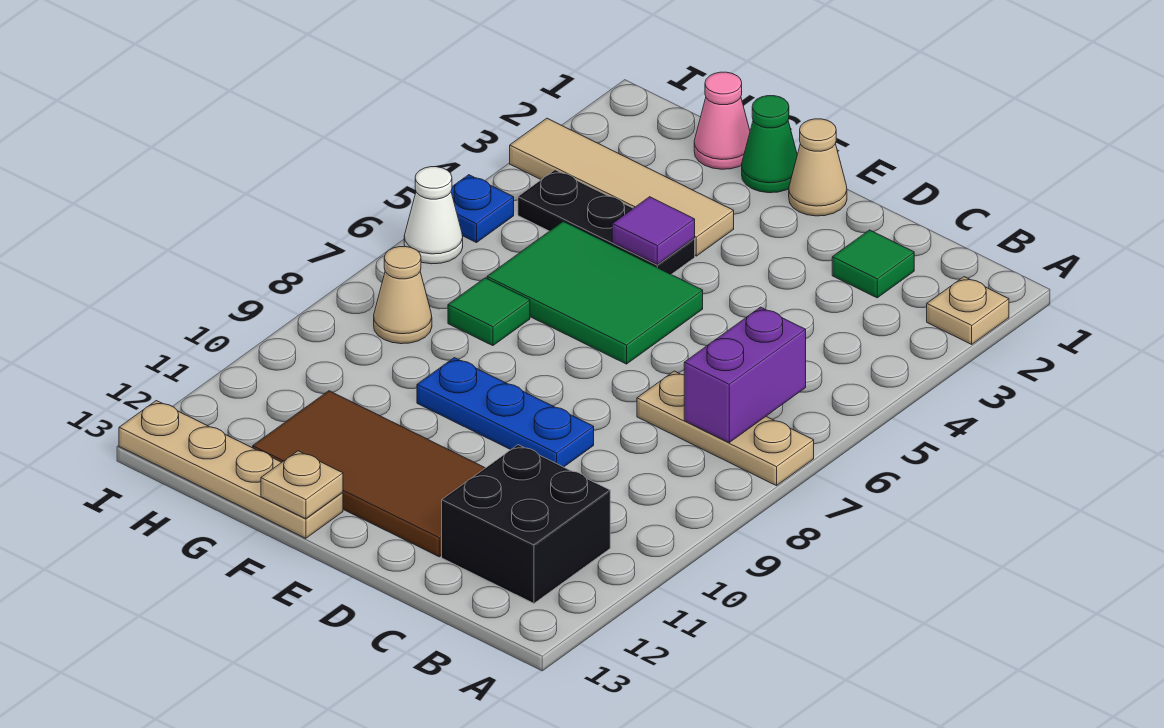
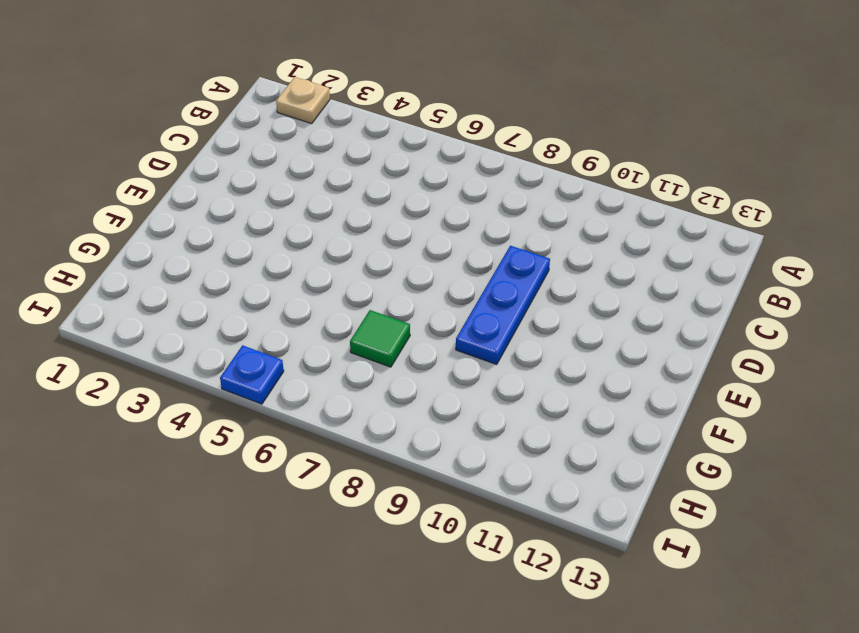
none -> tan plate A7:C7 level 1
none -> black brick B11:C12 level 1
none -> green tile C2 level 1

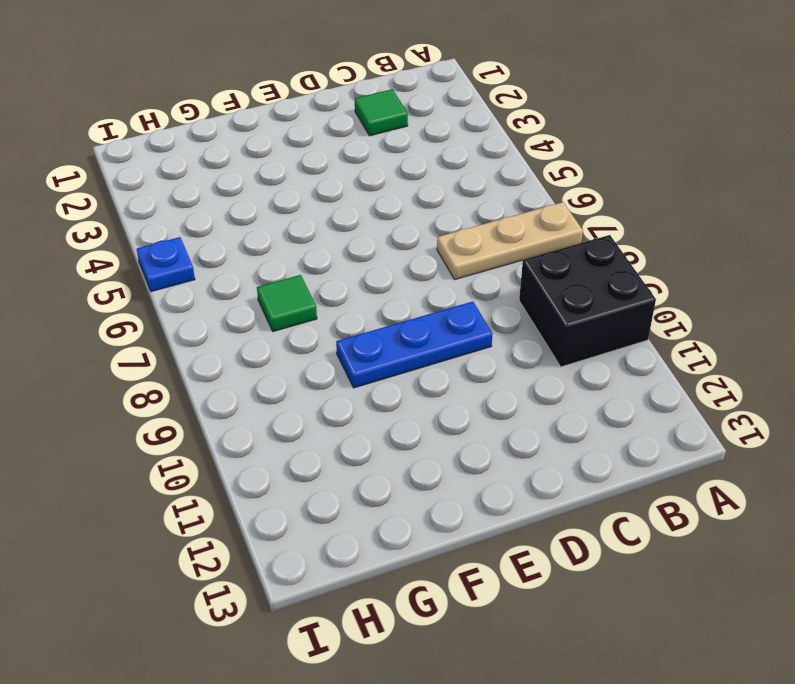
black brick A9:B10 level 1 -> black brick B11:C12 level 1
none -> tan plate A2 level 1
none -> brown tile D11:G12 level 1
none -> tan cone E1 level 1

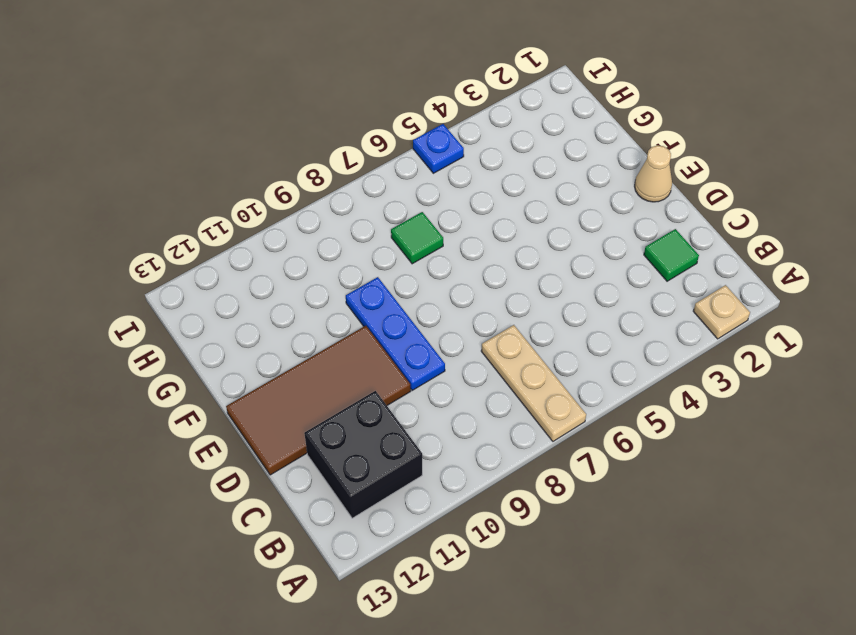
brown tile D10:E13 level 1 -> brown tile D11:G12 level 1
none -> green tile E5:G6 level 1
none -> green cone F1 level 1
none -> tan tile F3:I3 level 1

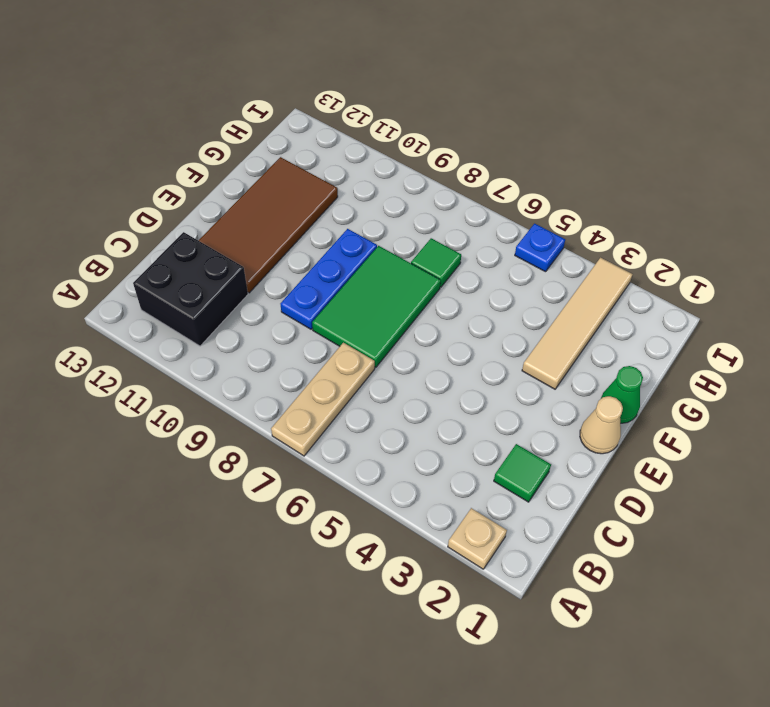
green tile D7:F8 level 1 -> green tile E5:G6 level 1
none -> black plate F4:H4 level 1
none -> tan plate F13:I13 level 1
none -> pink cone G1 level 1

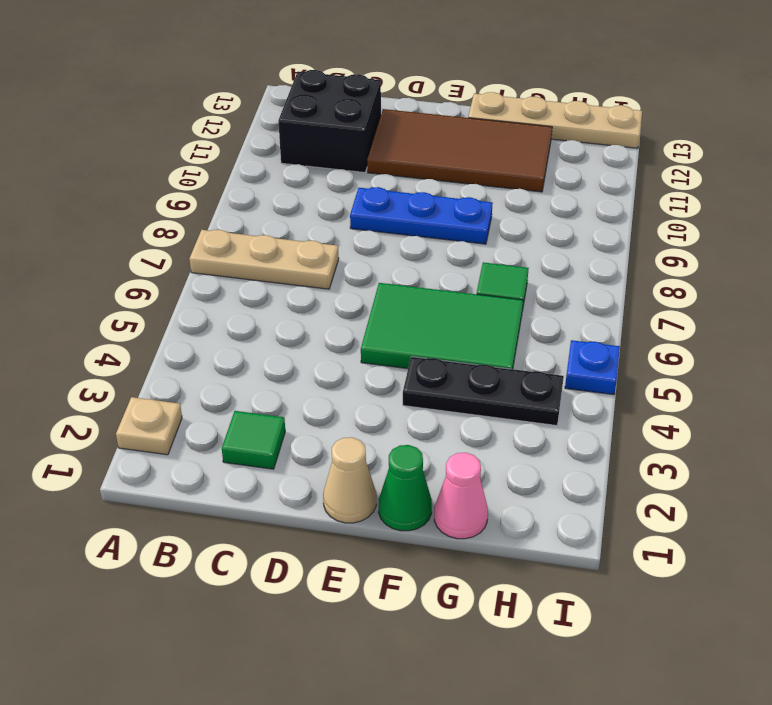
none -> tan tile F3:I3 level 1
none -> tan cone H8 level 1
none -> white cone I6 level 1

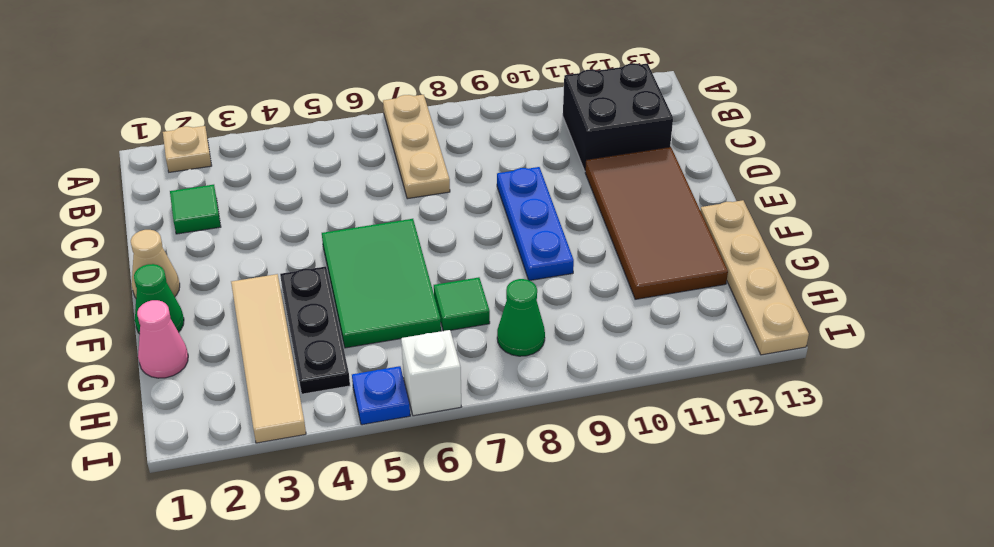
green cone H8 level 1 -> tan cone H8 level 1
white brick I6 level 1 -> white cone I6 level 1
none -> purple brick B6:B7 level 2
none -> purple tile F4 level 2
none -> tan plate F13 level 2

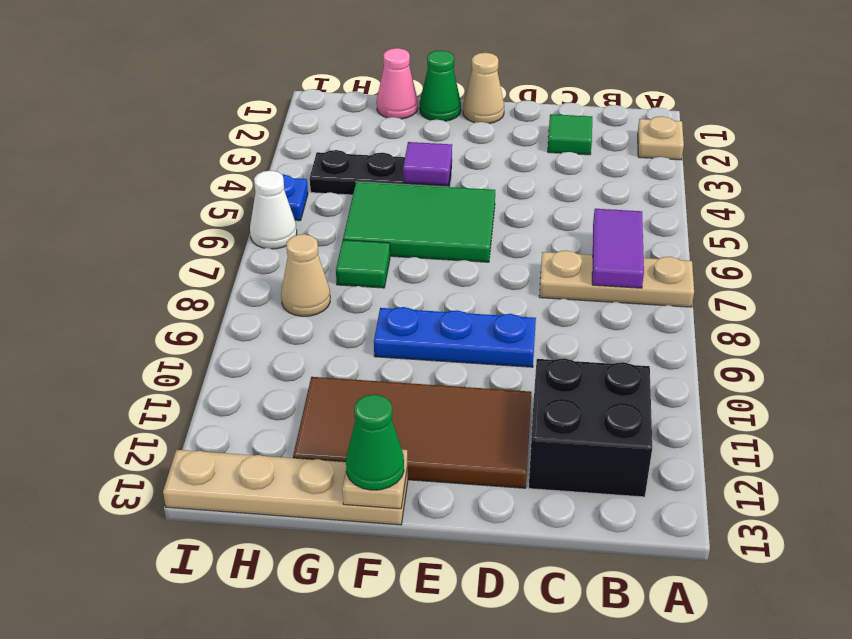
purple tile B6:B7 level 2 -> purple brick B6:B7 level 2
green cone F13 level 3 -> none
none -> tan tile F3:I3 level 1

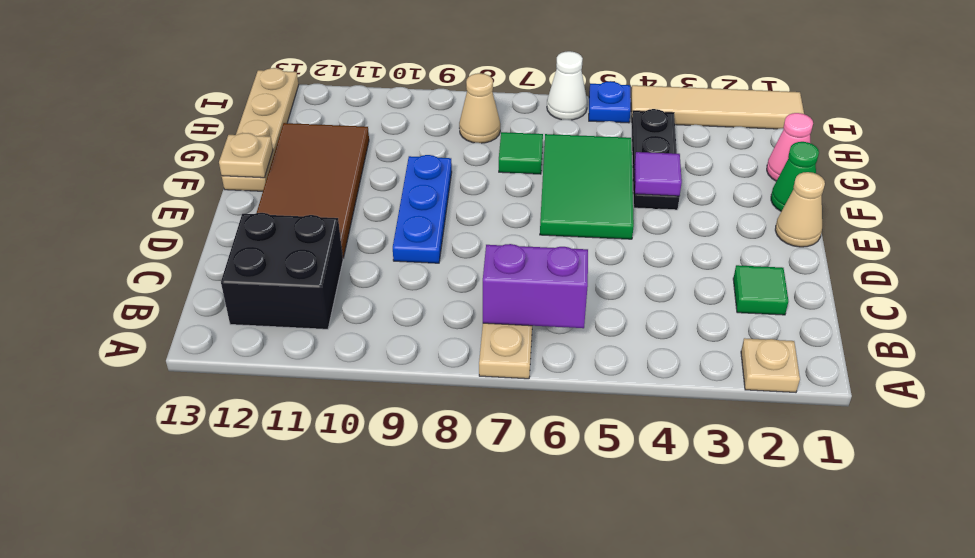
tan tile I1:I4 level 1 -> tan tile F3:I3 level 1

